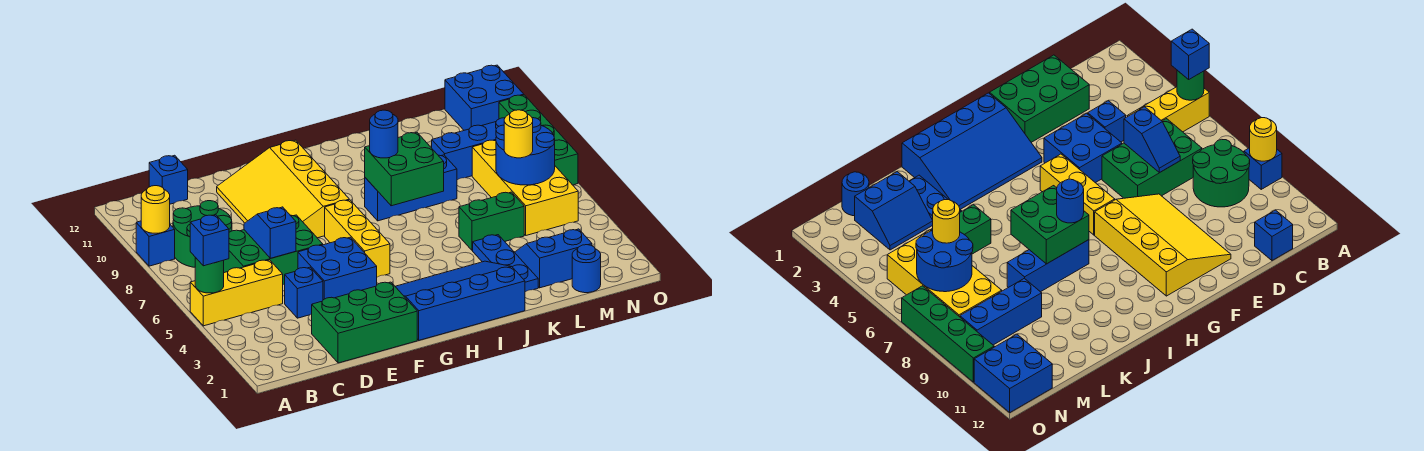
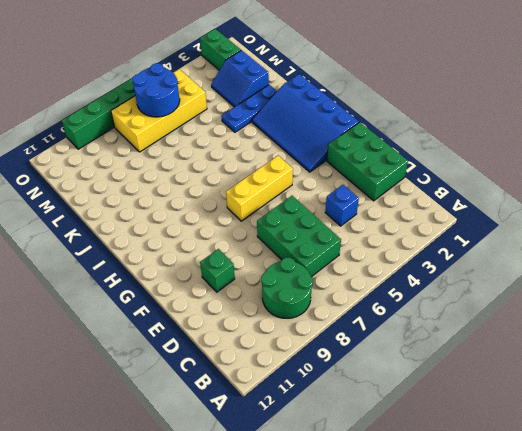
green brick E10 level 1 -> yellow slope E8:G11 level 1 top G
green brick N2:O2 level 1 -> green brick K5:L5 level 1
none -> yellow brick A5:C5 level 1
none -> blue brick A9 level 1
none -> blue brick C12 level 1

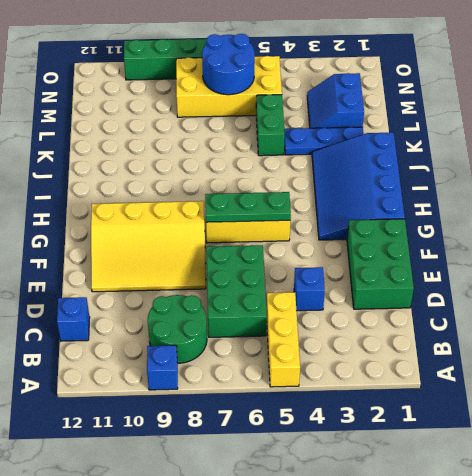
green plate G5:G7 level 2 -> none
none -> blue brick E4:F5 level 1
none -> blue brick I8:K8 level 1
none -> blue brick L9:N9 level 1

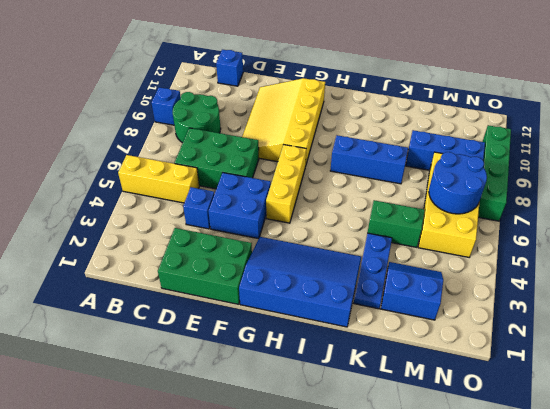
none -> blue round brick M1 level 1
none -> blue brick N11:O12 level 1
none -> green round brick A5 level 2

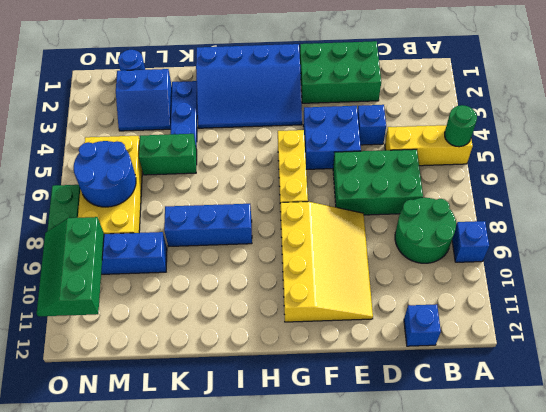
green slope N9:O11 level 2 top N -> none
none -> blue brick N11:O12 level 1
none -> yellow round brick A9 level 2
none -> blue slope D6:D7 level 2 top 6

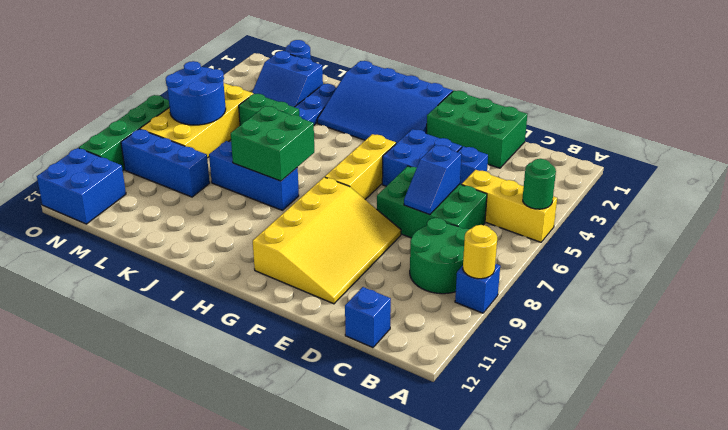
none -> blue brick A5 level 3
none -> blue round brick I8 level 3
none -> yellow round brick M6 level 3

